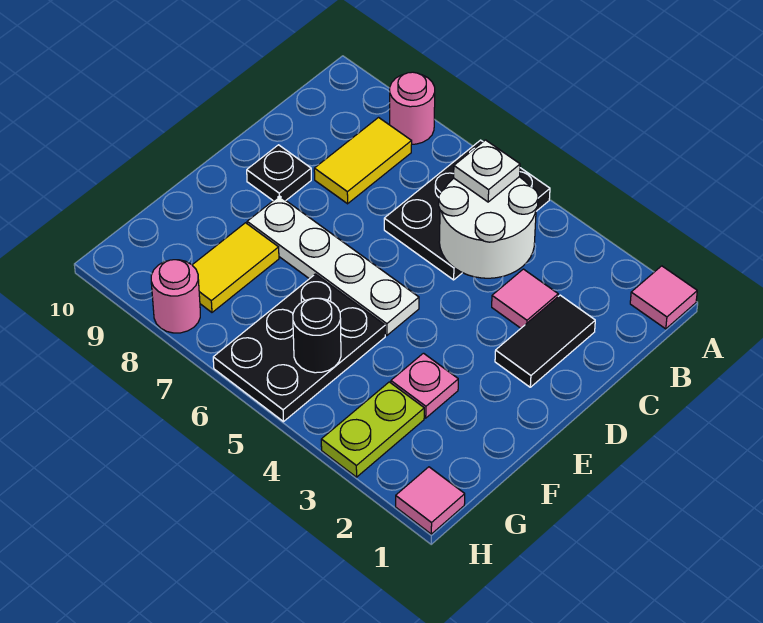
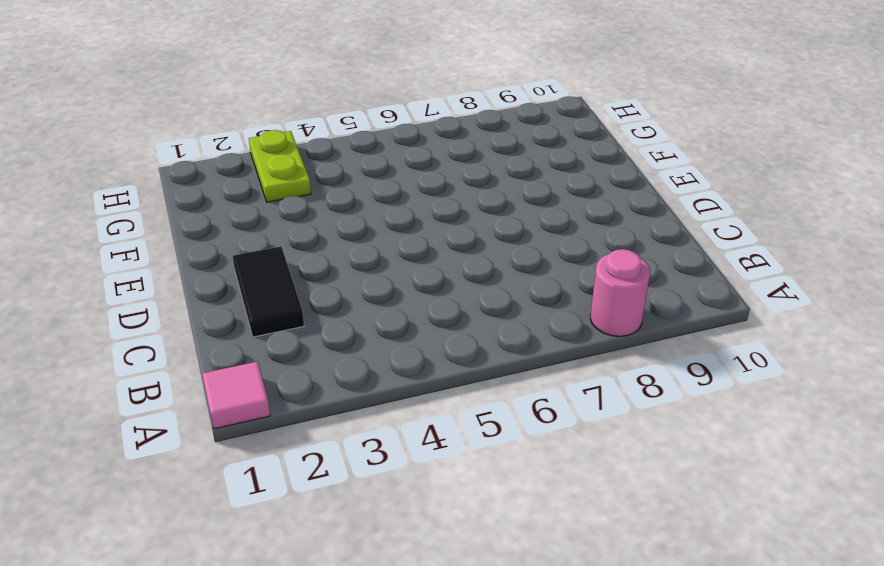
none -> black plate A5:C6 level 1
none -> yellow tile B8:C8 level 1
none -> pink tile C3 level 1

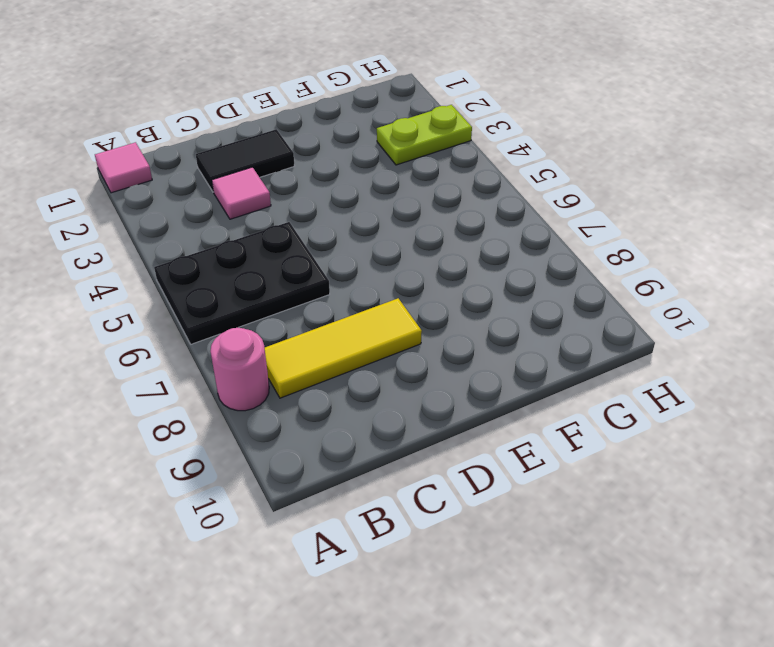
yellow tile B8:D8 level 1 -> yellow tile B8:C8 level 1
none -> black plate D9 level 1
none -> white plate E5:E8 level 1
none -> pink plate F3 level 1

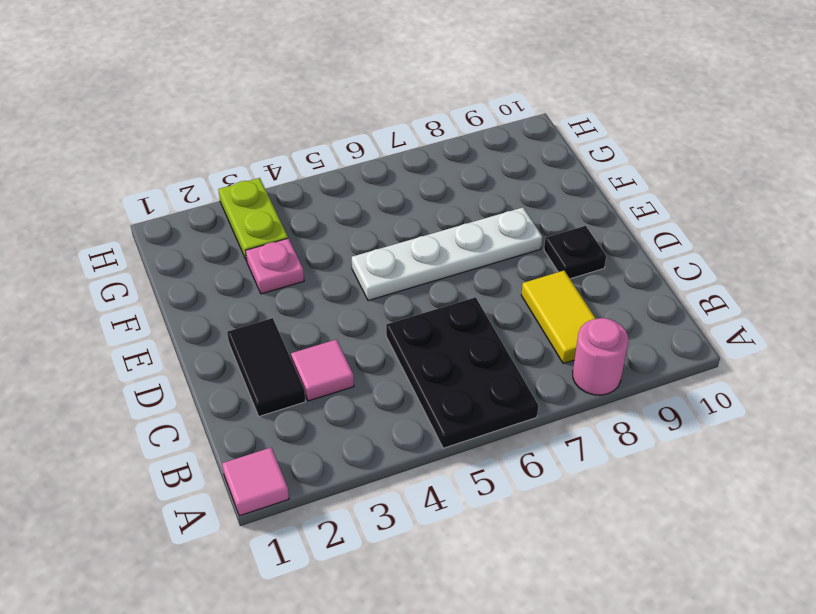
none -> black plate F5:H6 level 1
none -> yellow tile F8:G8 level 1
none -> pink tile H1 level 1

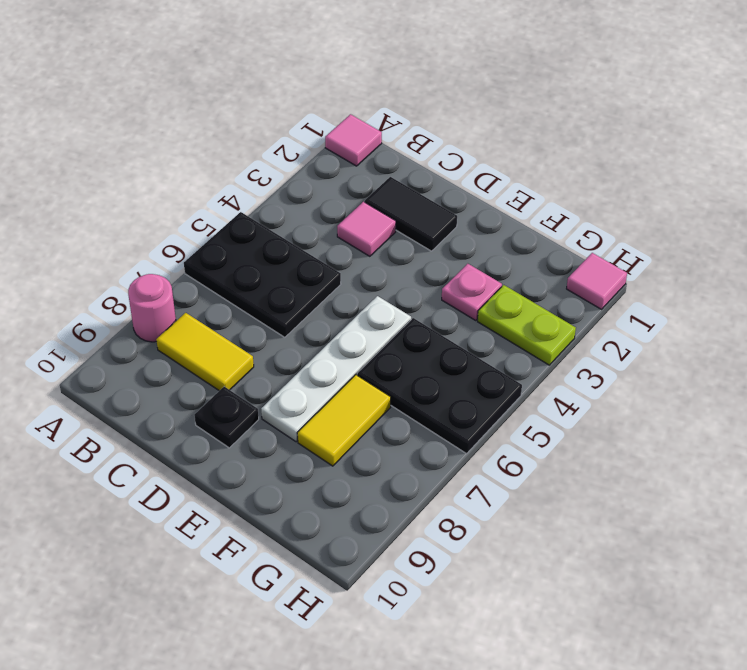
yellow tile F7:F8 level 1 -> yellow tile F8:G8 level 1
none -> pink round brick H8 level 1
none -> white round brick B4:C5 level 2
none -> black round brick G5 level 2

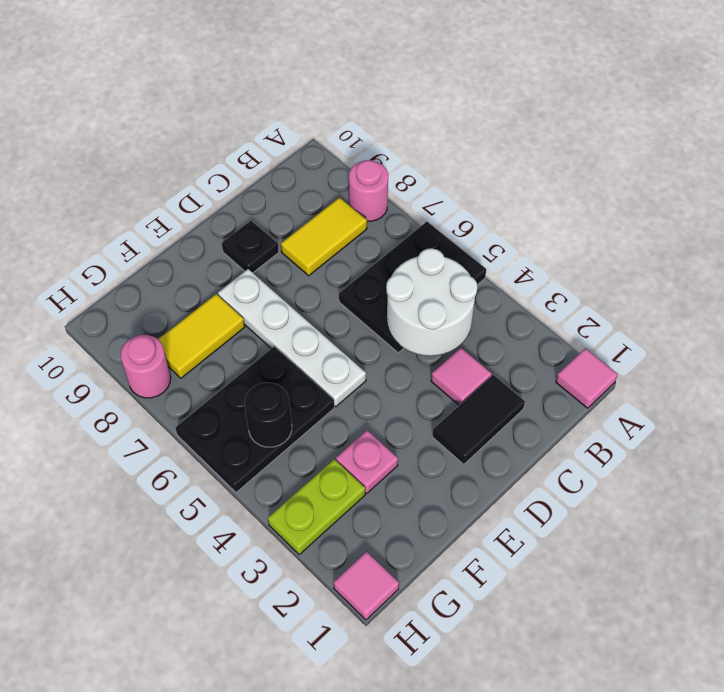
none -> white plate B5 level 3

